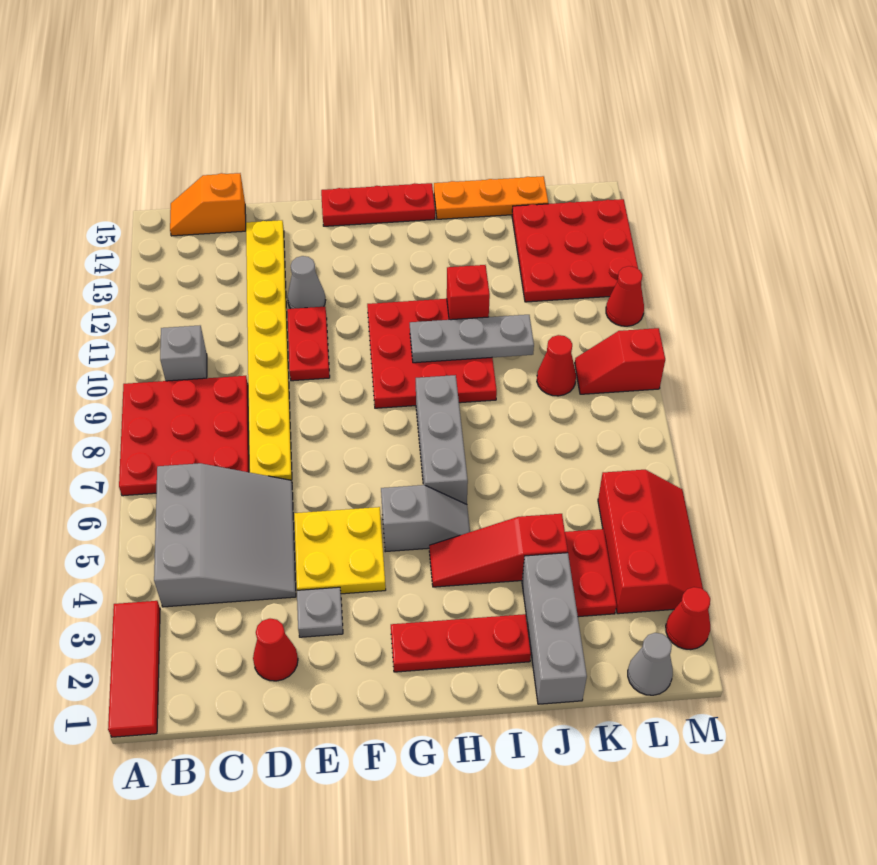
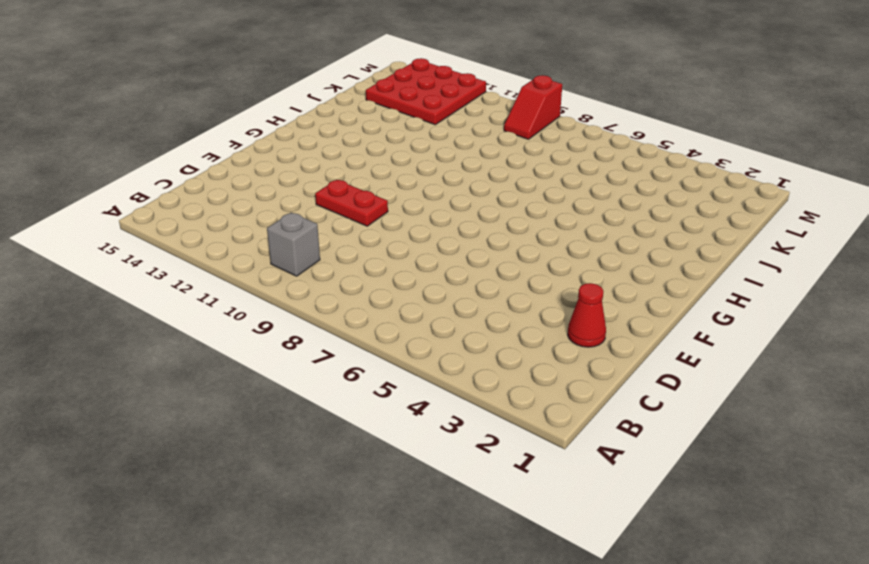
none -> red tile A1:A3 level 1
none -> red plate A7:C9 level 1
none -> grey slope B4:D6 level 1 top B

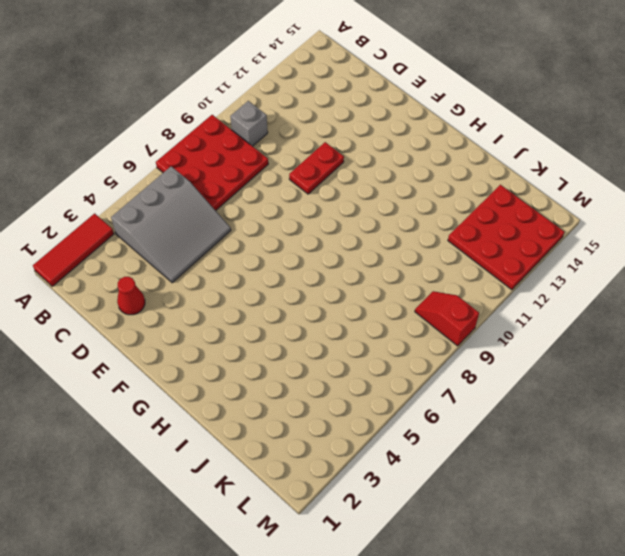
none -> orange slope B15:C15 level 1 top C
none -> yellow plate D7:D14 level 1
none -> grey plate E3 level 1

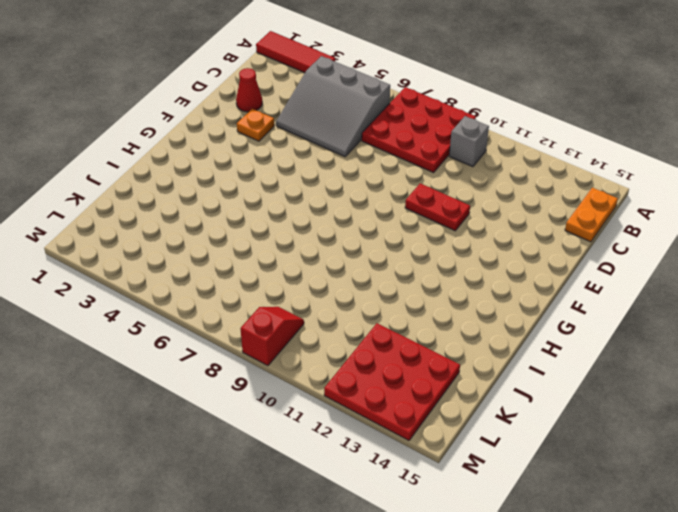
orange plate B15:C15 level 1 -> orange slope B15:C15 level 1 top C
orange plate E3 level 1 -> grey plate E3 level 1
none -> yellow plate D7:D14 level 1
none -> yellow plate E4:F5 level 1
none -> grey cone E12 level 1

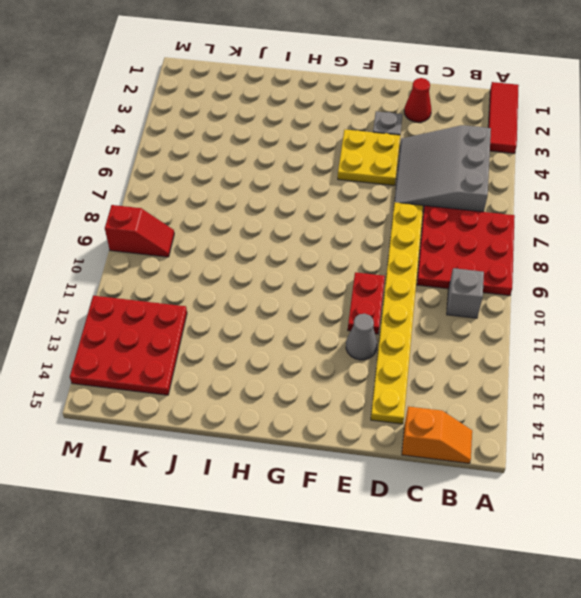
none -> red plate F15:H15 level 1
none -> red plate G2:I2 level 1
none -> grey slope G5:H5 level 1 top G

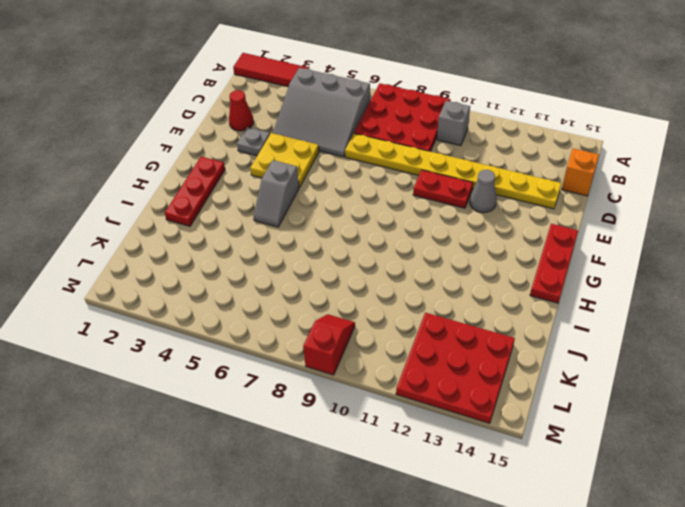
none -> red plate G9:I11 level 1
none -> red slope H4:J4 level 1 top J
none -> grey brick H6:H8 level 1

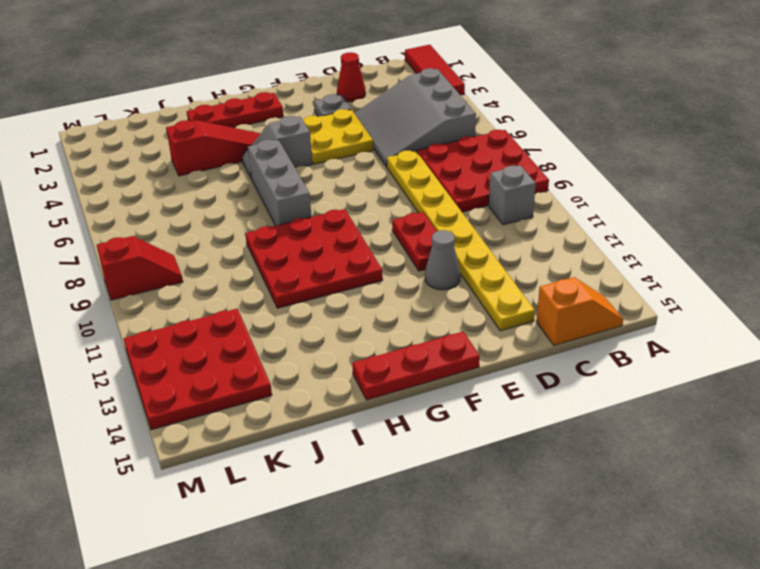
none -> orange plate I15:K15 level 1
none -> grey brick J1:J3 level 1
none -> red plate K3:K4 level 1

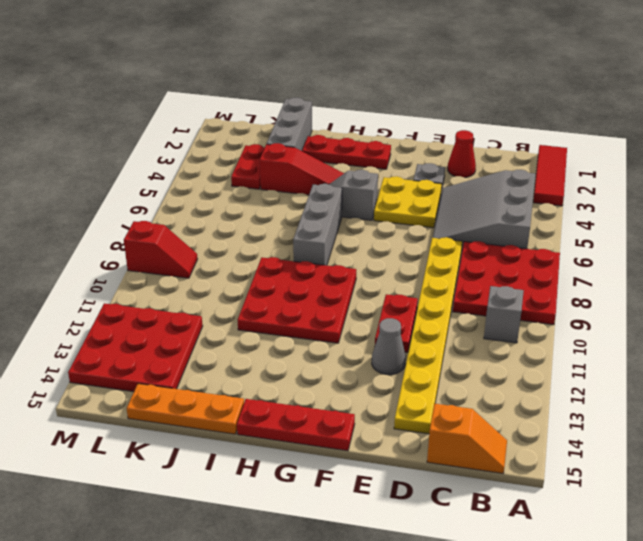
none -> red cone K9 level 1
none -> grey cone L1 level 1
none -> red slope L3:M5 level 1 top L

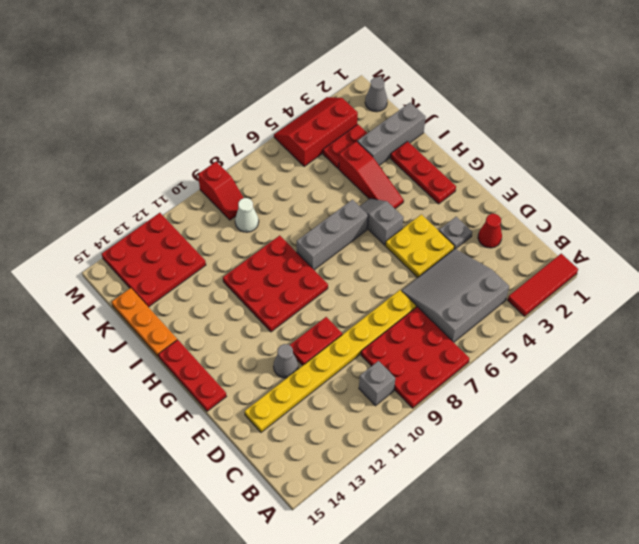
white cone K9 level 1 -> red cone K9 level 1
none -> orange slope B15:C15 level 1 top C
none -> red cone M2 level 1
none -> red cone M11 level 1

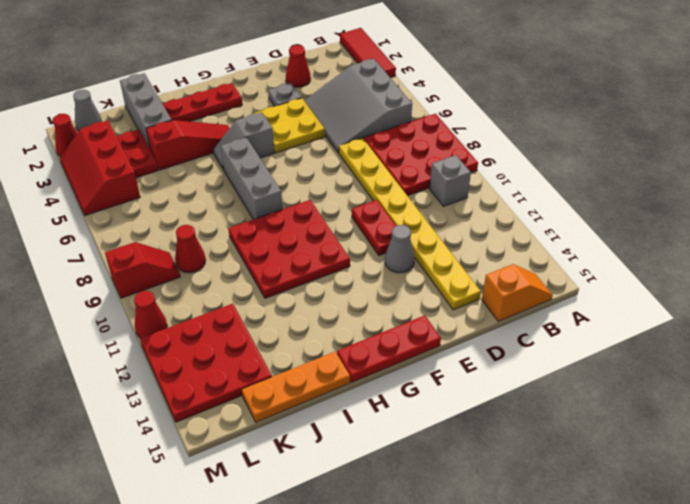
none -> grey plate H10:J10 level 2
none -> red brick I11 level 2

